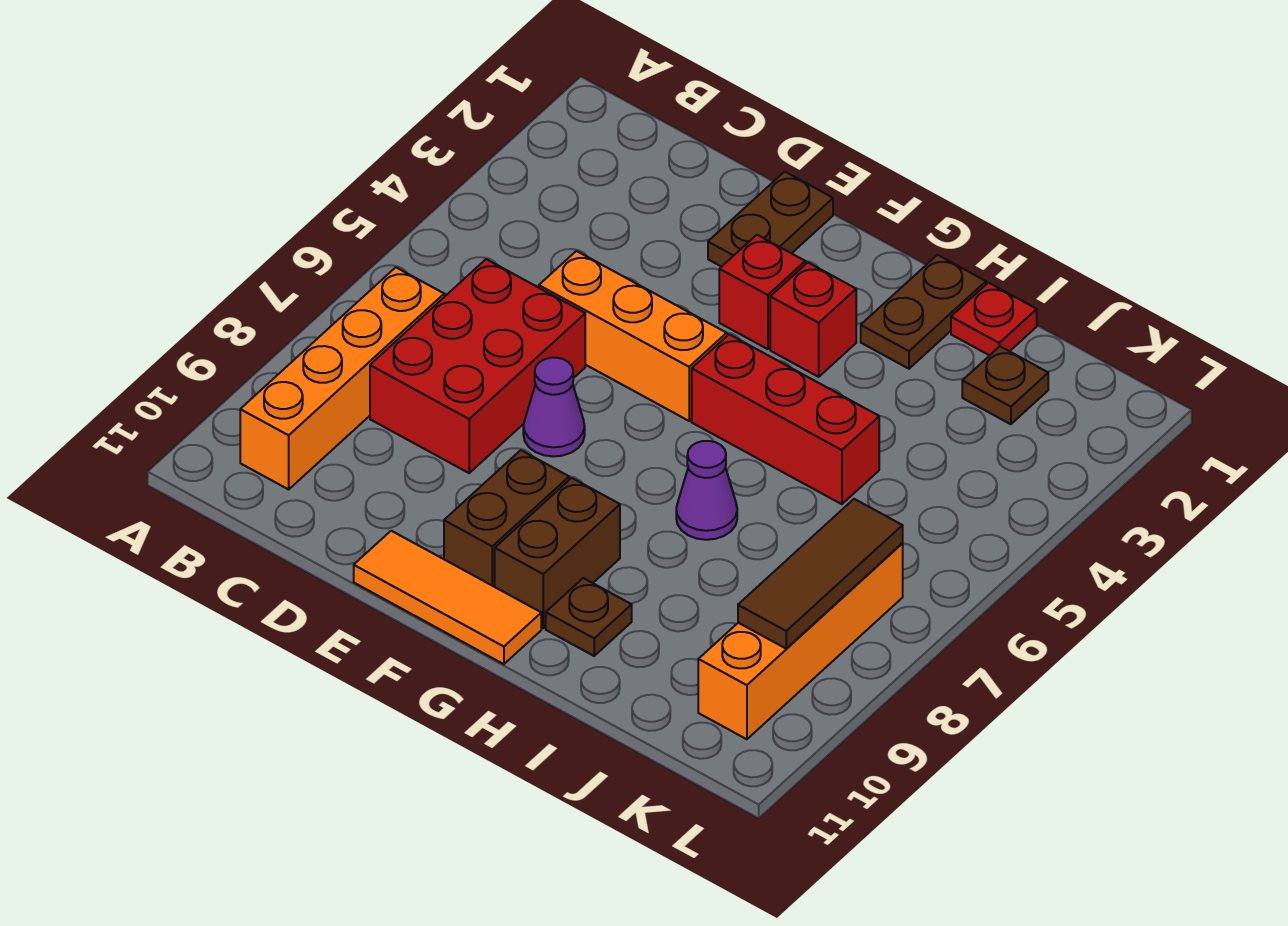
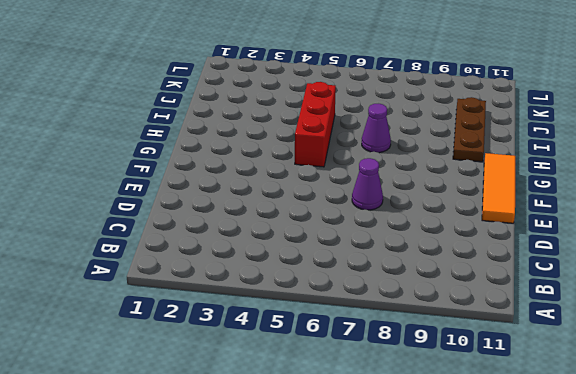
brown plate H10:J10 level 1 -> brown plate H10 level 1
none -> orange brick B7:B10 level 1
none -> red brick C6:D8 level 1
none -> orange brick D5:F5 level 1

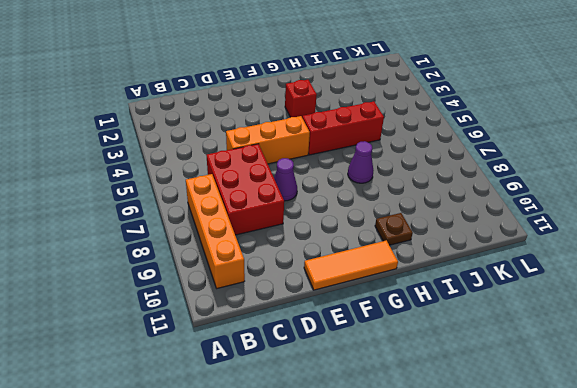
none -> brown plate E1:E2 level 1
none -> red brick F3 level 1
none -> brown brick F9:F10 level 1

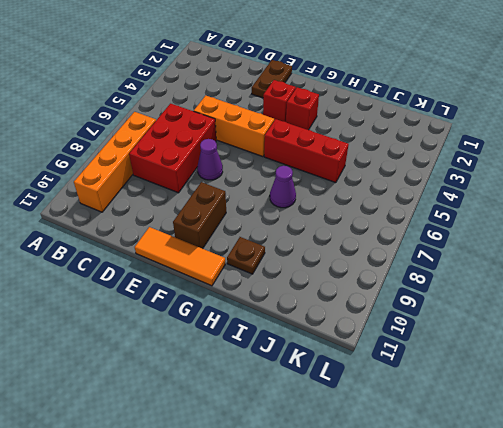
none -> brown brick G9:G10 level 1
none -> brown plate H1:H2 level 1
none -> red plate I1 level 1

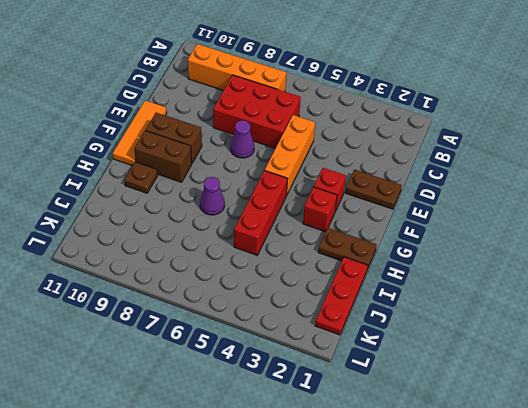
red plate I1:K1 level 1 -> red plate I1 level 1
none -> brown plate J2 level 1
none -> orange brick K7:K10 level 1
none -> brown tile K7:K9 level 2

